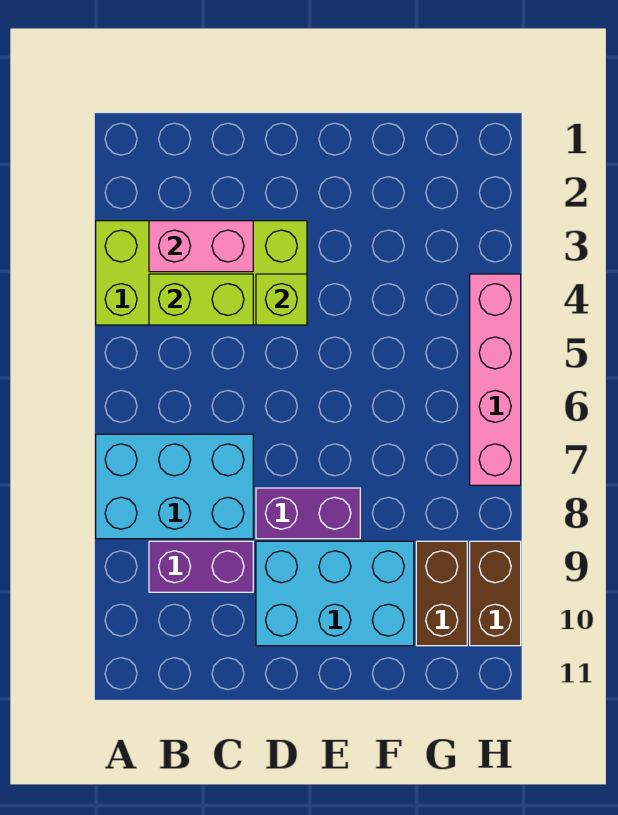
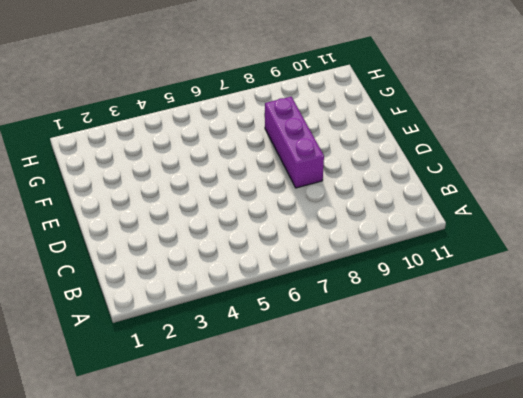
purple brick D8:F8 level 1 -> purple brick D8:E8 level 1
none -> lime brick A3:D4 level 1
none -> cyan brick A7:C8 level 1

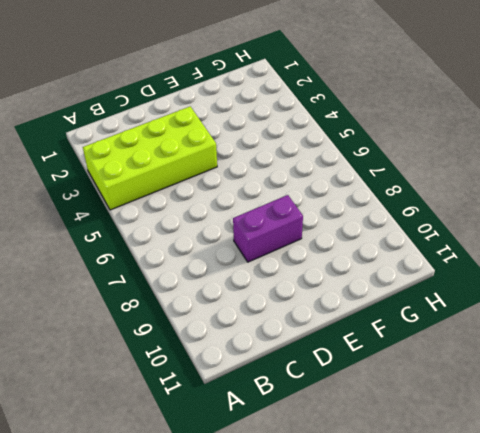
none -> cyan brick A7:C8 level 1
none -> purple brick B9:C9 level 1

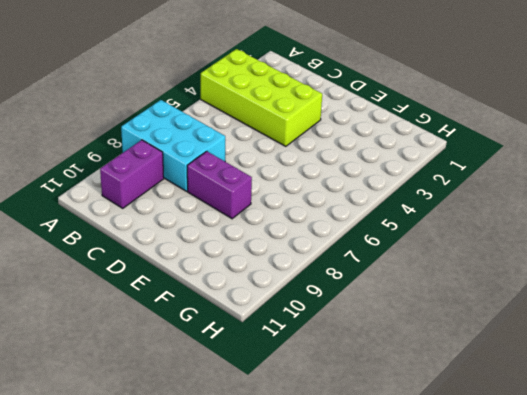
purple brick B9:B10 level 1 -> purple brick B9:C9 level 1
none -> cyan brick D9:F10 level 1
none -> brown brick G9:G10 level 1

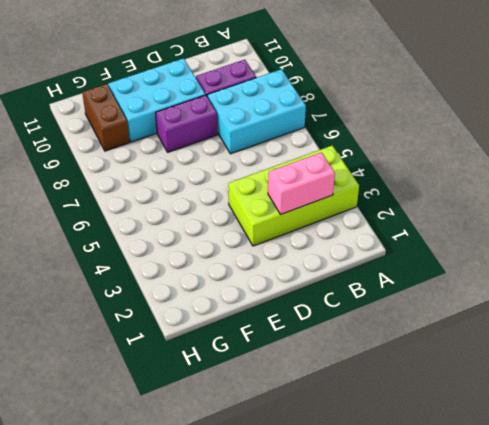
none -> pink brick H4:H7 level 1
none -> brown brick H9:H10 level 1

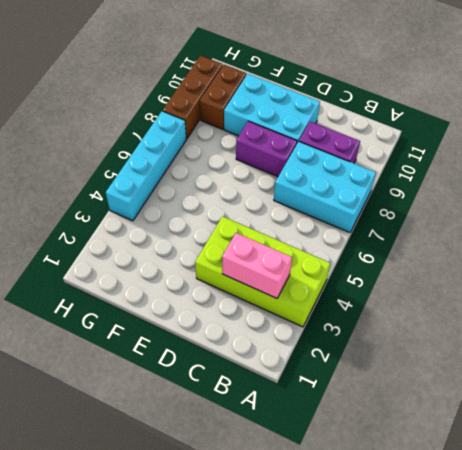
cyan brick H4:H7 level 1 -> pink brick H4:H7 level 1
brown brick H8:H10 level 1 -> brown brick H9:H10 level 1
none -> lime brick B4:C4 level 2
none -> lime brick D4 level 2

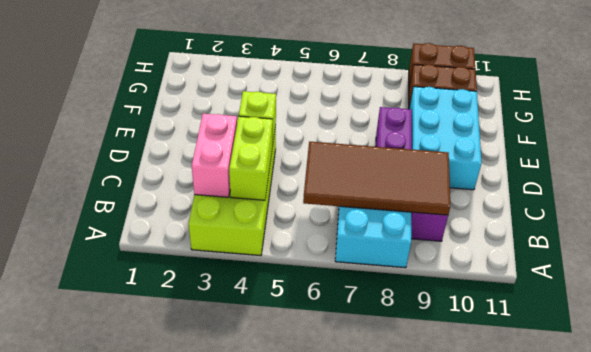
brown tile B6:C9 level 2 -> none
none -> pink brick H4:H7 level 1

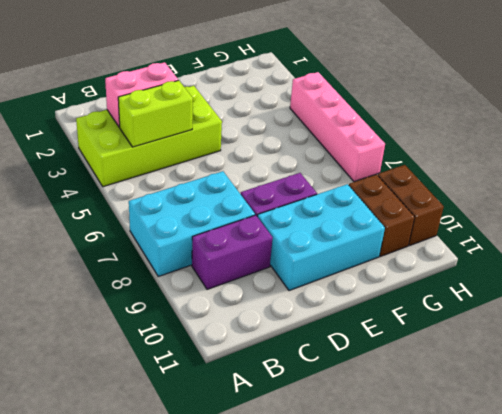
none -> lime brick D4 level 2

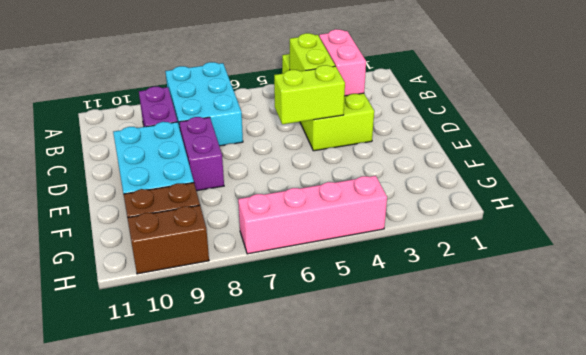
lime brick D4:D5 level 2 -> lime brick D4 level 2

